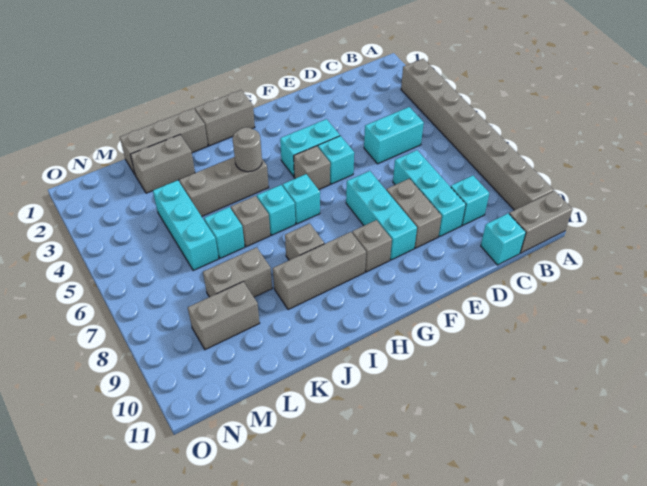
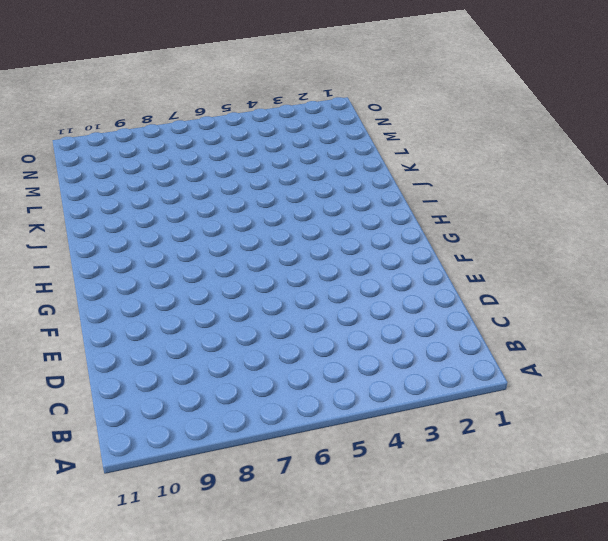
none -> grey brick A3:A10 level 1
none -> grey brick A11:B11 level 1
none -> cyan brick C5:D5 level 1

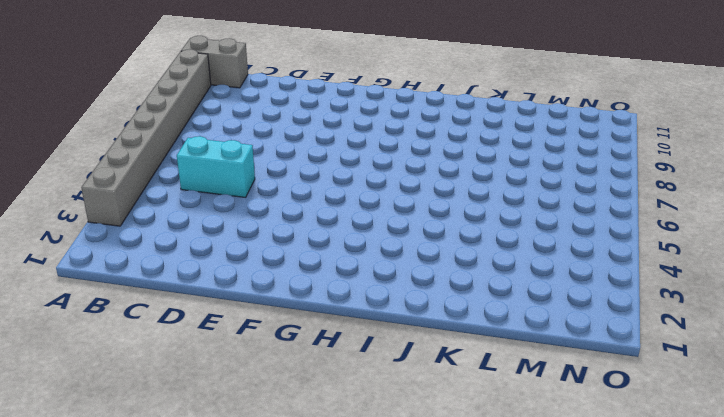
none -> cyan brick C9 level 1
none -> cyan brick C11 level 1
none -> cyan brick D7:D9 level 1

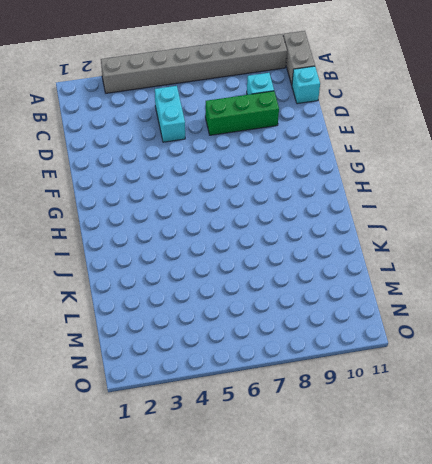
green brick D7:D9 level 1 -> cyan brick D7:D9 level 1
none -> grey brick E8:E9 level 1
none -> cyan brick F4:G4 level 1
none -> cyan brick F5 level 1

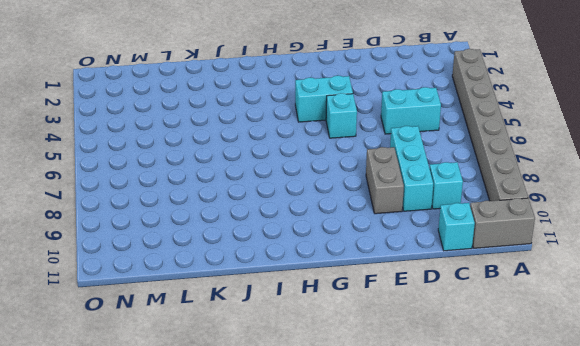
none -> cyan brick F7:F9 level 1
none -> grey brick G5 level 1
none -> grey brick G9 level 1

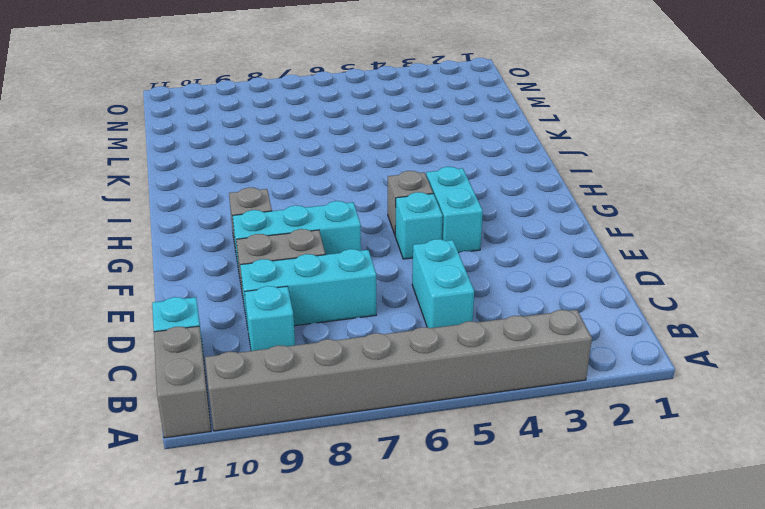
none -> grey brick H1:I1 level 1
none -> cyan brick H6 level 1
none -> grey brick H9:J9 level 1

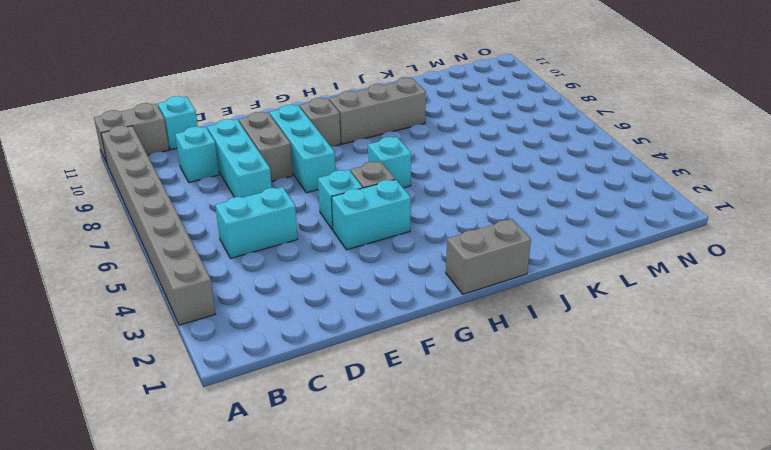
none -> grey brick I4:K4 level 1
none -> cyan brick I6 level 1
none -> grey brick I8 level 1

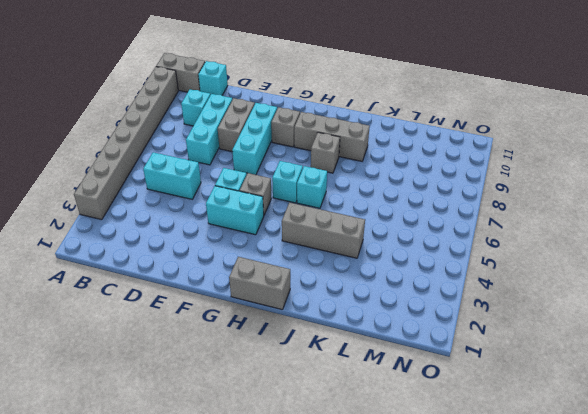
none -> grey brick J1:L1 level 1
none -> grey brick J6 level 1
none -> grey brick K2:L2 level 1

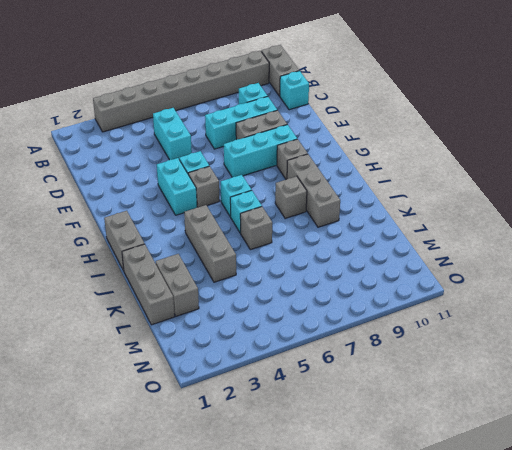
none -> cyan brick K6 level 1
none -> grey brick K8:L8 level 1
none -> cyan brick L4:L6 level 1

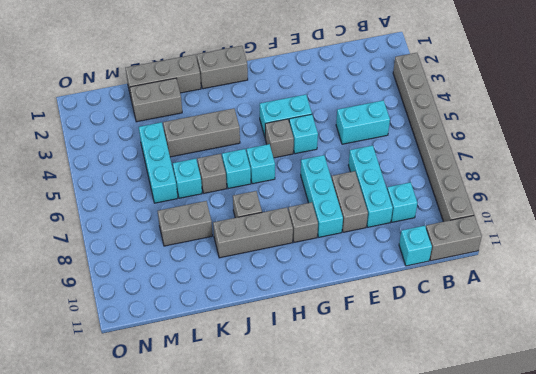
none -> grey brick L9:M9 level 1
none -> grey round brick I4 level 2

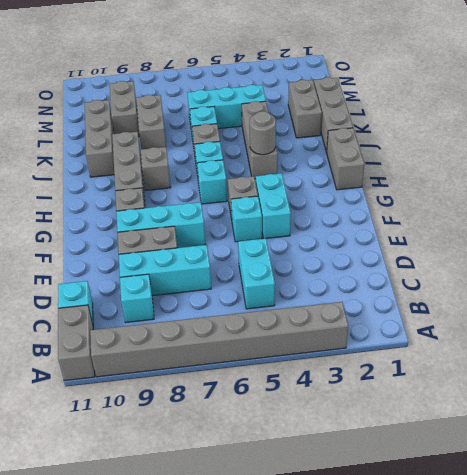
grey brick J10:L10 level 1 -> none

